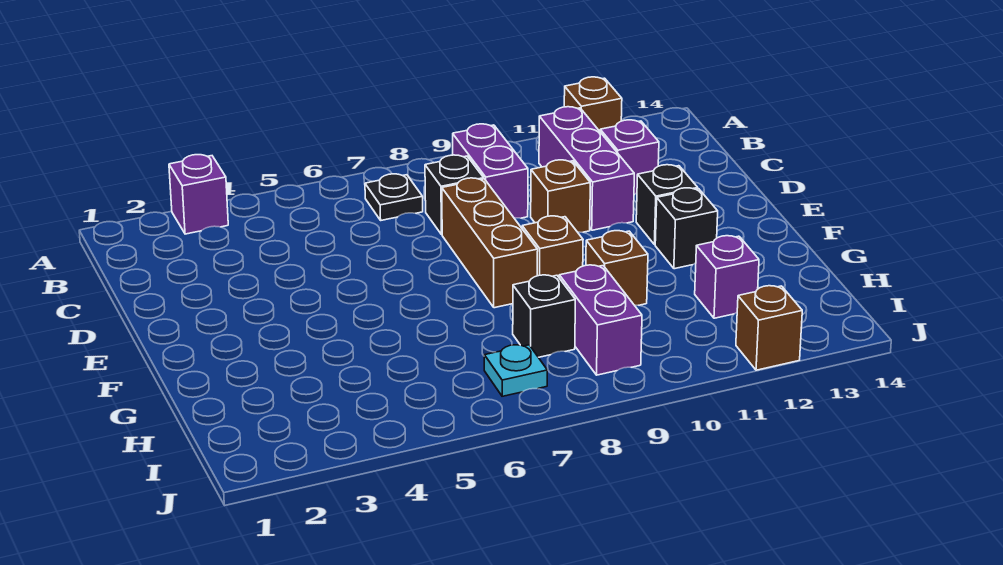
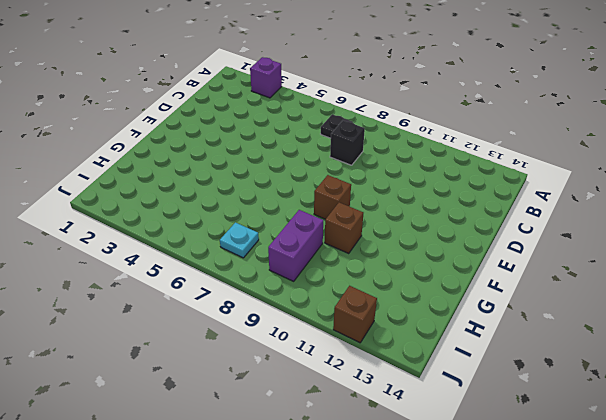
none -> brown brick A12 level 1
none -> purple brick B9:C9 level 1
none -> purple brick B11:D11 level 1

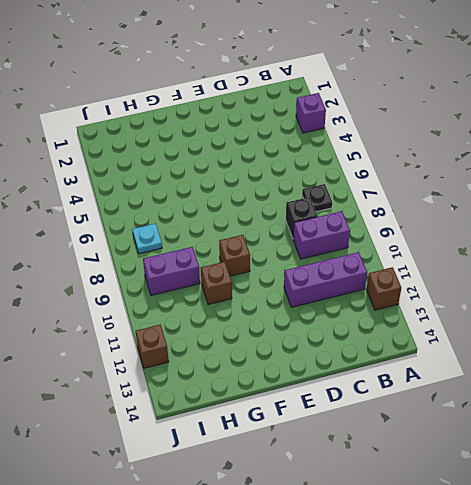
none -> purple brick C12 level 1
none -> brown brick D8:F8 level 1
none -> brown brick D10 level 1

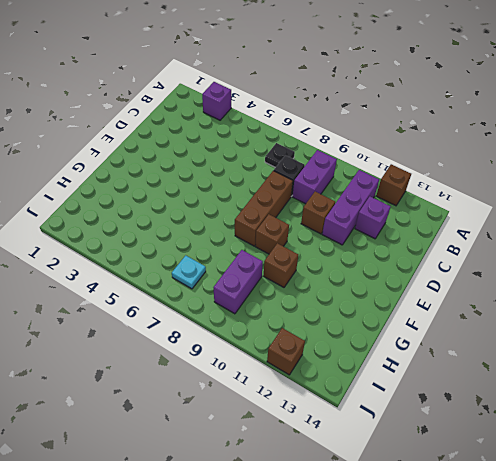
none -> black brick E12 level 1
none -> black brick F12 level 1
none -> black brick H8 level 1

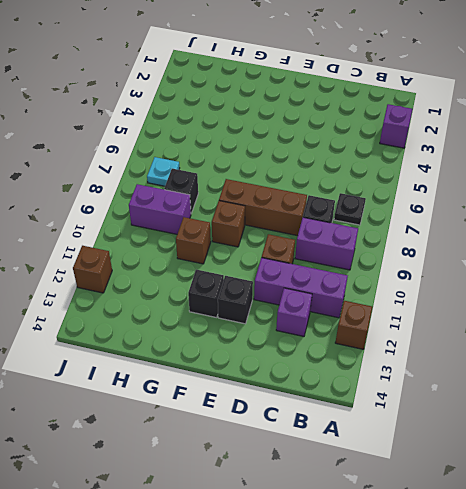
none -> purple brick H12 level 1

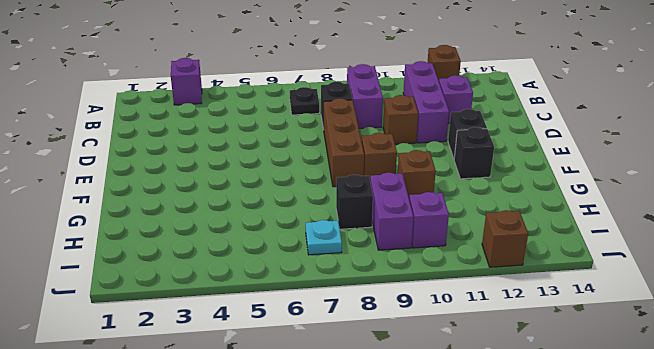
purple brick I10 level 1 -> purple brick H12 level 1

